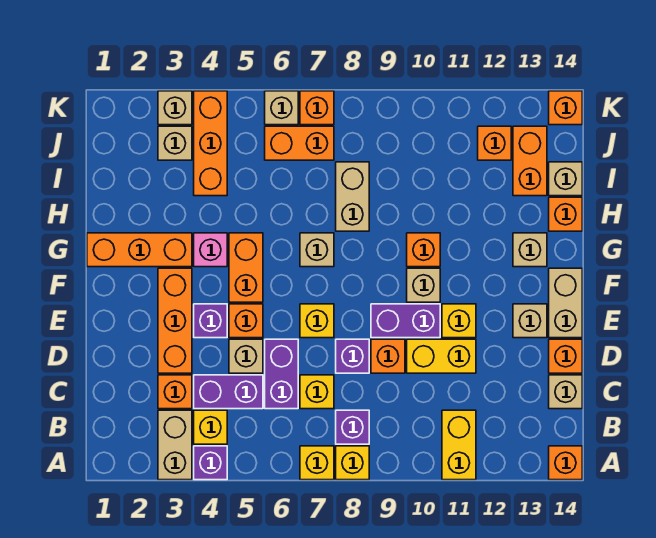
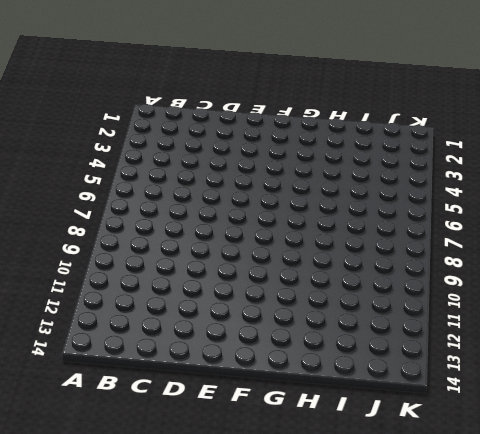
none -> tan brick A3:B3 level 1
none -> purple brick A4 level 1
none -> yellow brick A7 level 1
none -> yellow brick A8 level 1

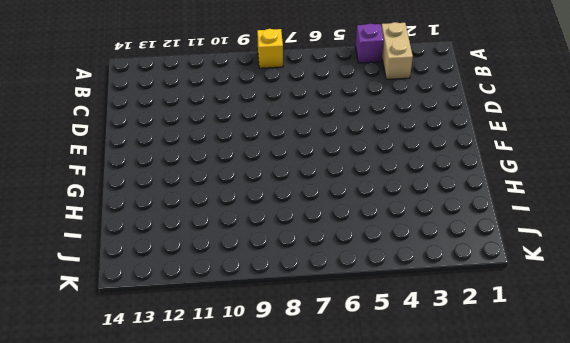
none -> yellow brick A7 level 1
none -> yellow brick A11:B11 level 1
none -> orange brick A14 level 1
none -> yellow brick B4 level 1

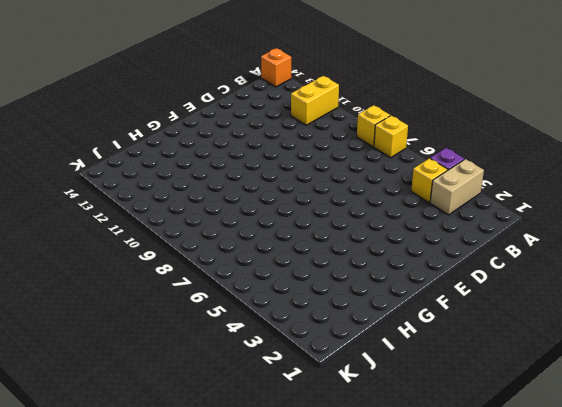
none -> purple brick B8 level 1
none -> orange brick C3 level 1
none -> purple brick C4:C5 level 1
none -> purple brick C6:D6 level 1

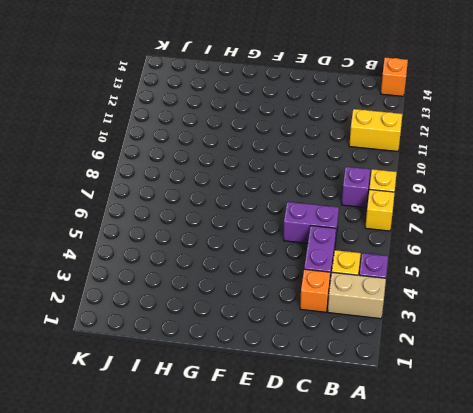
none -> yellow brick C7 level 1
none -> tan brick C14 level 1
none -> orange brick D3:F3 level 1
none -> tan brick D5 level 1

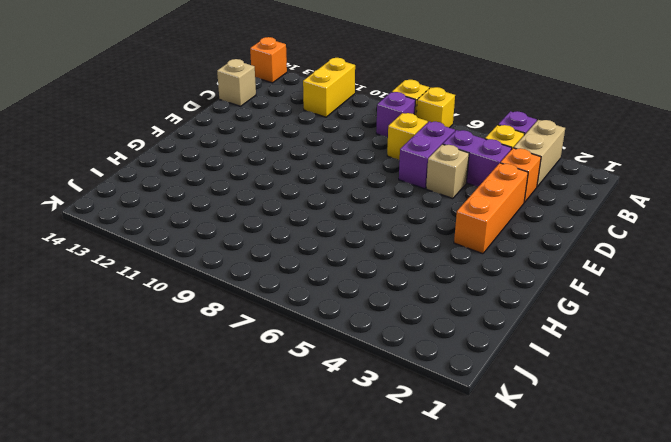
none -> purple brick D8 level 1
none -> orange brick D9 level 1
none -> yellow brick D10:D11 level 1
none -> orange brick D14 level 1

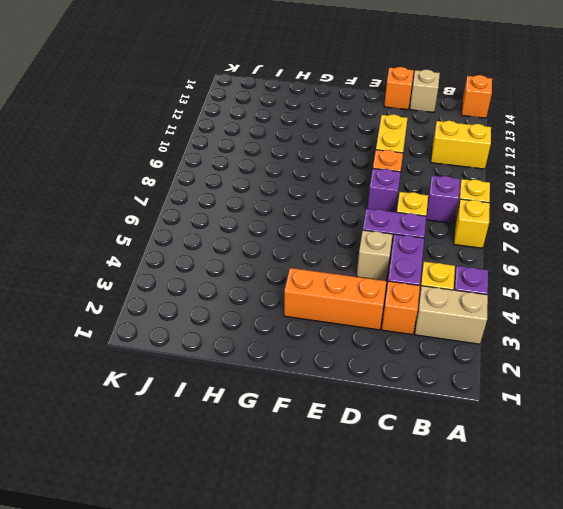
none -> purple brick E4 level 1
none -> orange brick E5 level 1
none -> yellow brick E7 level 1
none -> purple brick E9:E10 level 1

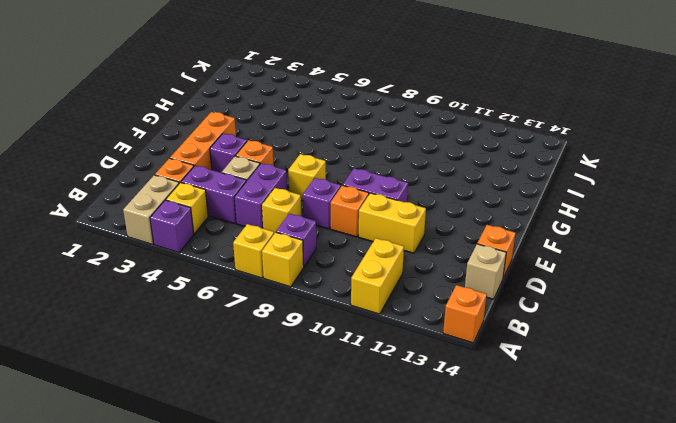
none -> yellow brick E11 level 1
none -> tan brick E13 level 1
none -> tan brick E14:F14 level 1
none -> orange brick F5:G5 level 1

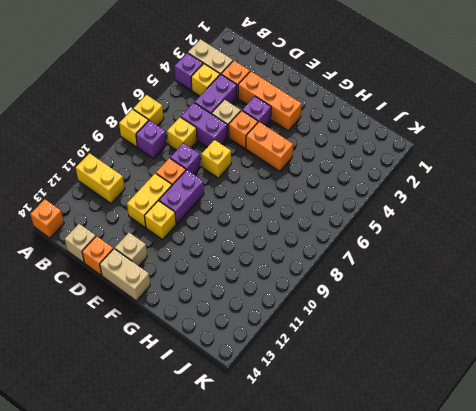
none -> tan brick F10 level 1
none -> orange brick G1:G3 level 1
none -> pink brick G4 level 1
none -> tan brick G7 level 1

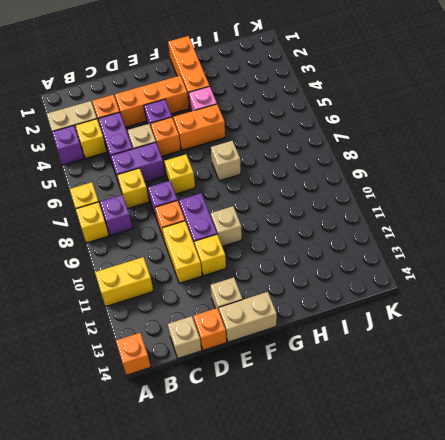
none -> orange brick G10 level 1
none -> tan brick G13 level 1
none -> tan brick H8:I8 level 1
none -> orange brick H14 level 1

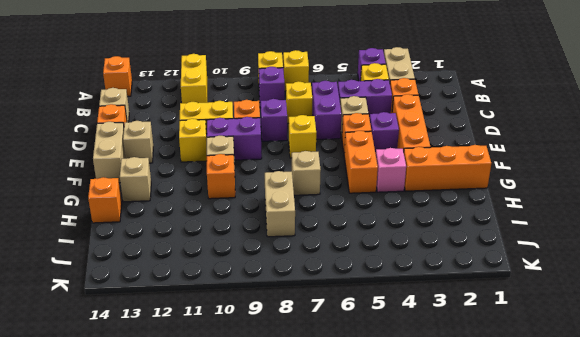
none -> orange brick I4:K4 level 1
none -> orange brick I13:J13 level 1
none -> tan brick I14 level 1
none -> tan brick J3 level 1

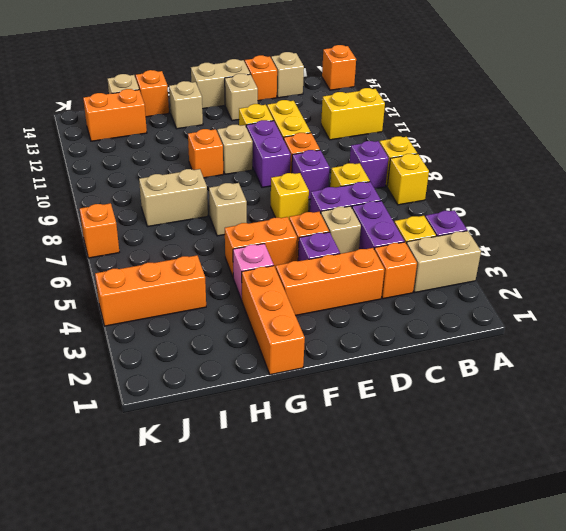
none -> tan brick J3 level 1
none -> orange brick J6:J7 level 1
none -> orange brick J12 level 1
none -> tan brick K3 level 1

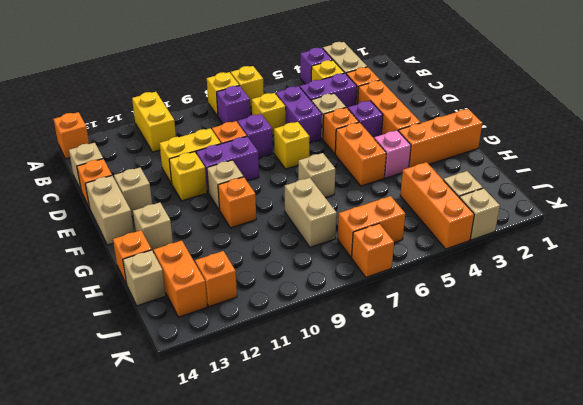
none -> tan brick K6 level 1
none -> orange brick K14 level 1

